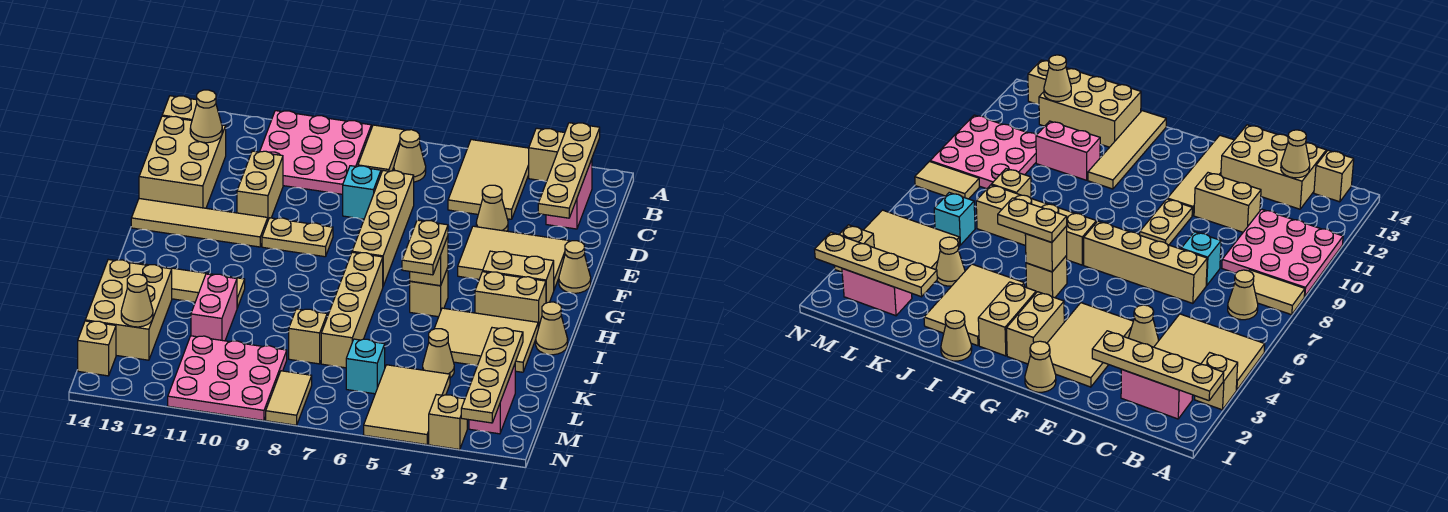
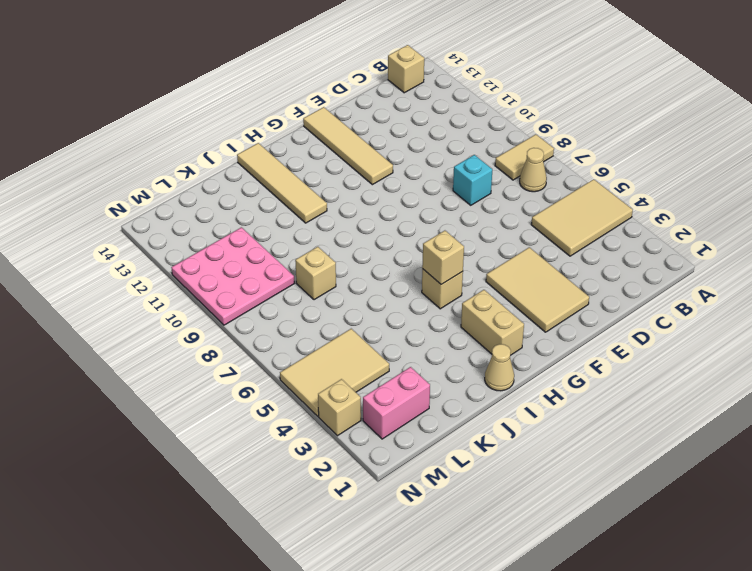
none -> tan brick A3 level 1
none -> pink plate A9:C11 level 1
none -> pink brick B2:C2 level 1
none -> tan brick C13:E14 level 1

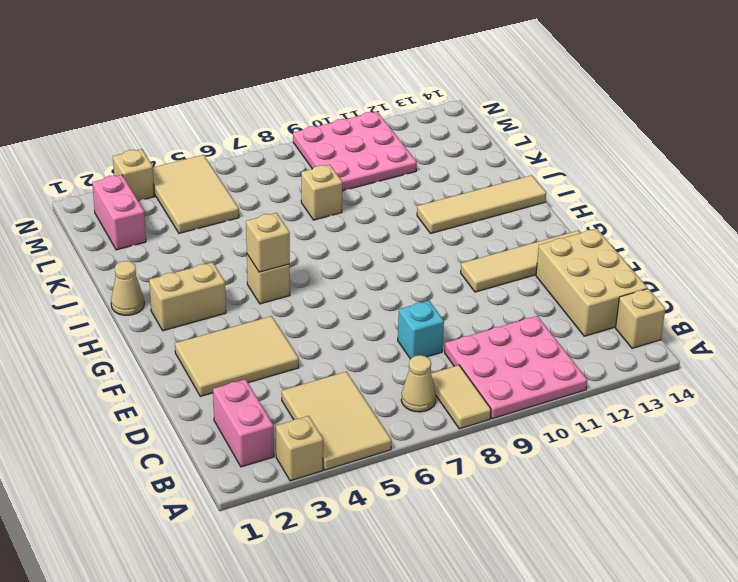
none -> tan cone D4 level 1
none -> tan brick D7:G7 level 1
none -> tan brick D11:E11 level 1
none -> tan cone F1 level 1

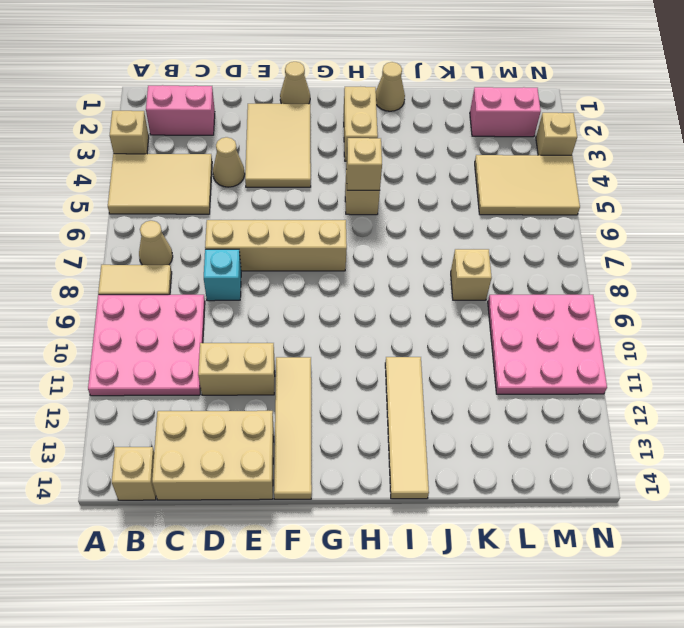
none -> tan plate F9:F10 level 1
none -> tan brick G2:G3 level 1
none -> tan brick H7:K7 level 1
none -> tan tile I2:J4 level 1

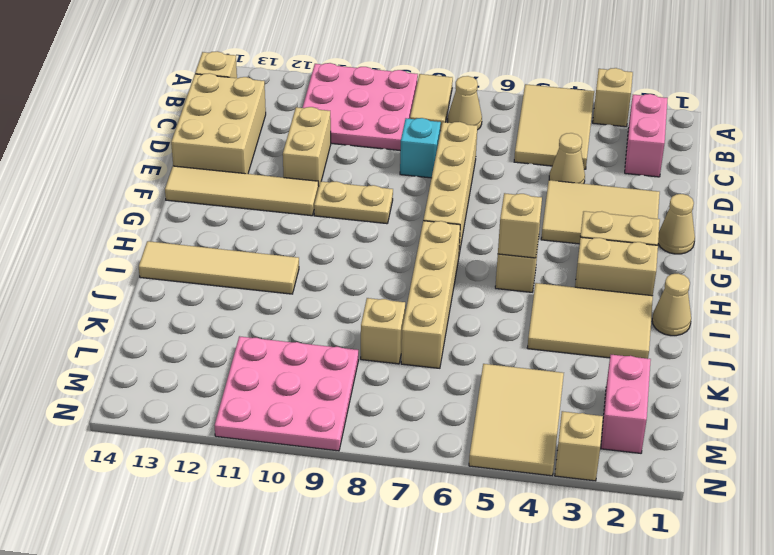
none -> pink brick J11:K11 level 1
none -> tan brick J13:L14 level 1
none -> tan cone K4 level 1
none -> cyan brick L6 level 1

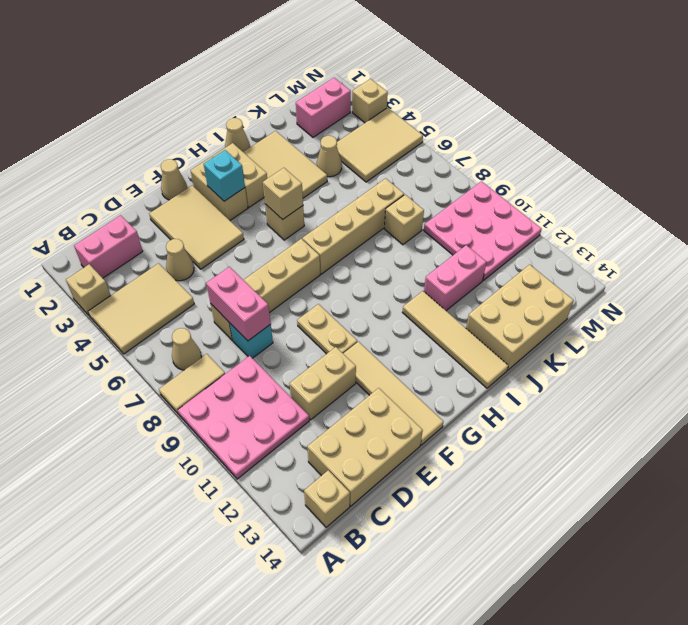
pink brick D7:D8 level 2 -> none
cyan brick G3 level 2 -> cyan brick L6 level 1
none -> tan tile M8:N8 level 1
none -> tan brick M14 level 1
none -> tan plate A2:D2 level 2
none -> tan cone C13 level 2

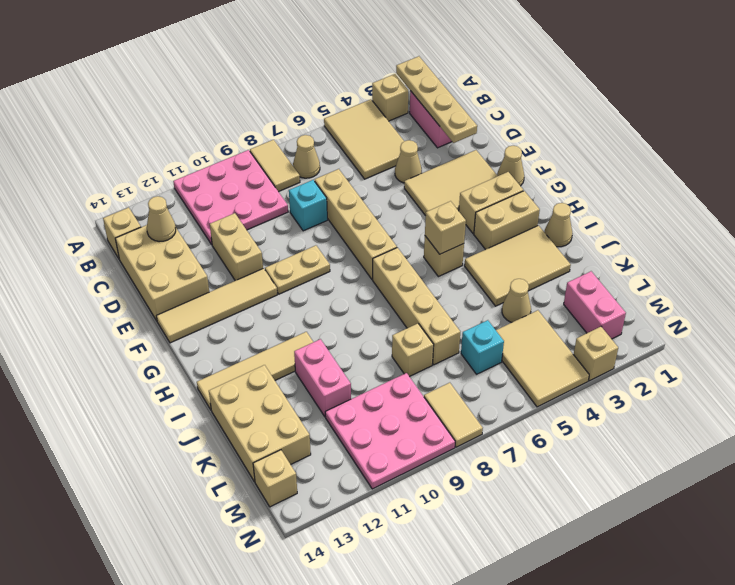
none -> tan plate K2:N2 level 2
none -> tan cone L13 level 2
none -> tan plate H5:I5 level 3

